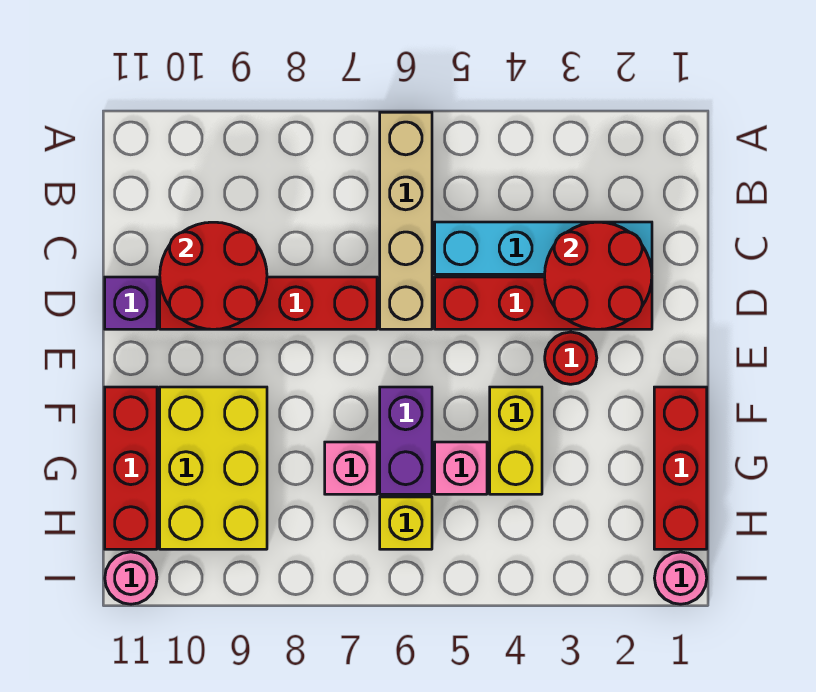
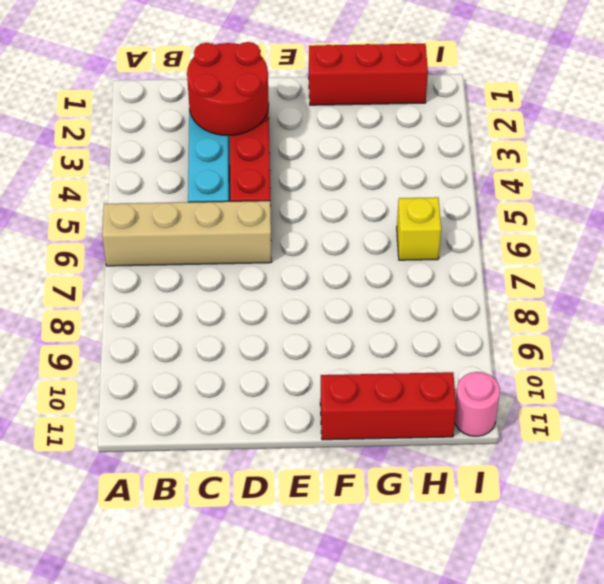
none -> red brick D7:D10 level 1
none -> purple brick D11 level 1
none -> red round brick E3 level 1

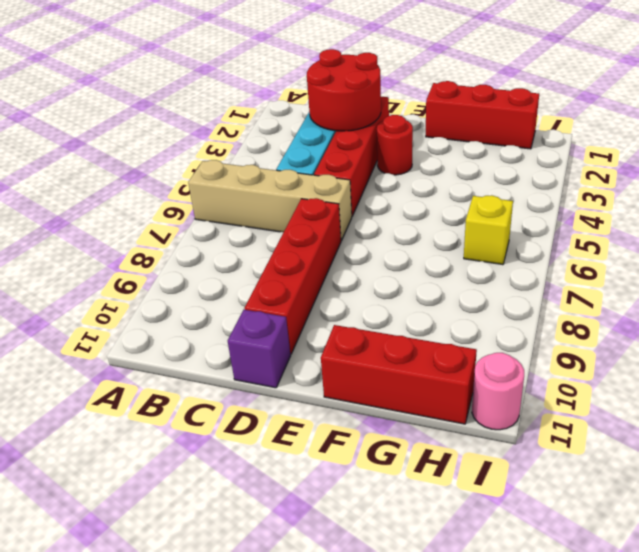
none -> yellow brick F4:G4 level 1
none -> purple brick F6:G6 level 1
none -> yellow brick F9:H10 level 1

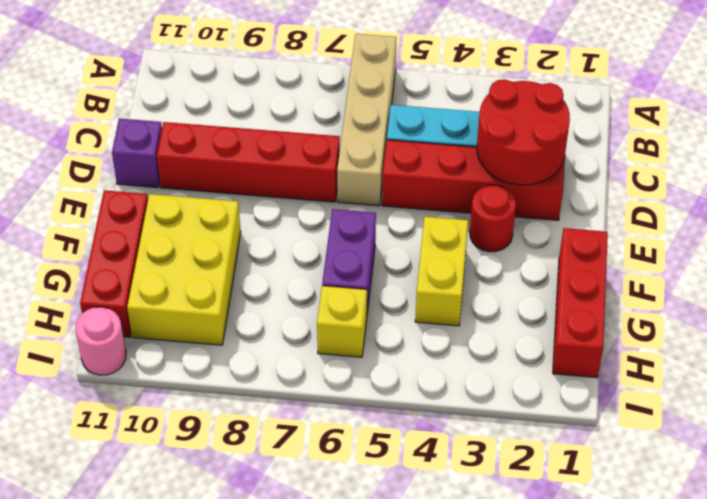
none -> pink brick G5 level 1
none -> pink brick G7 level 1
none -> pink round brick I1 level 1

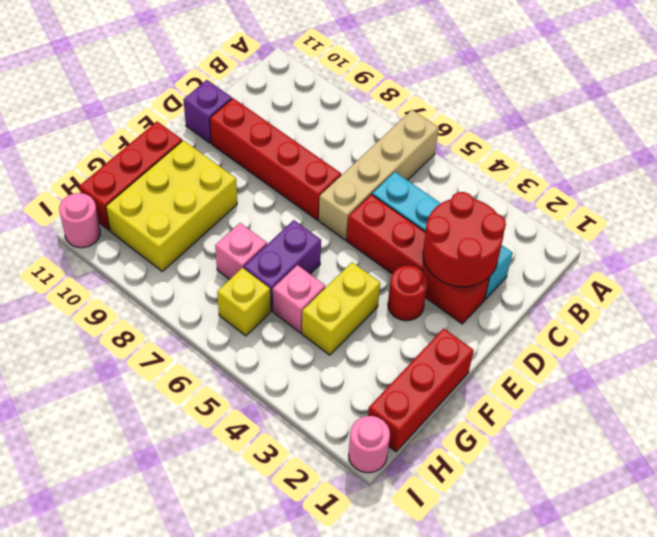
none -> red round brick C9:D10 level 2

